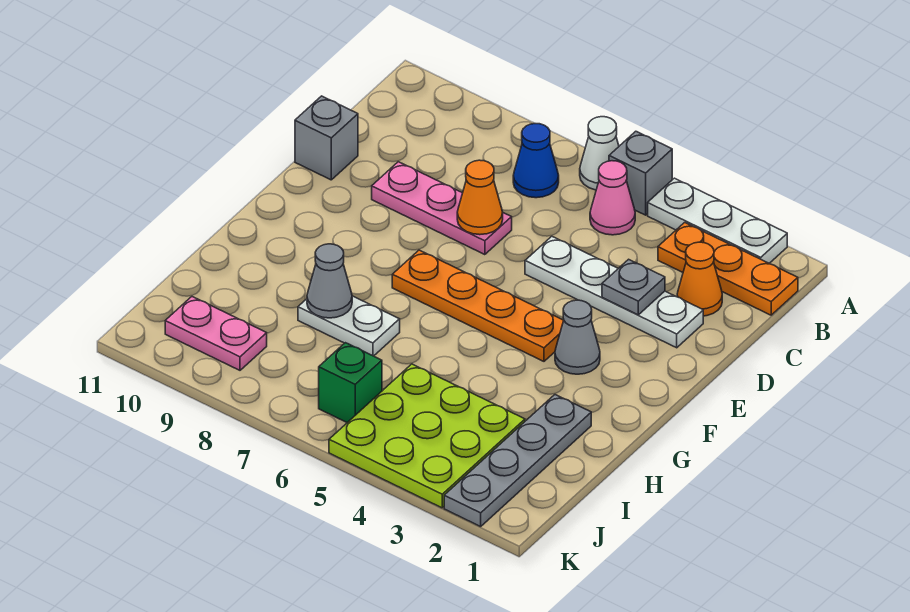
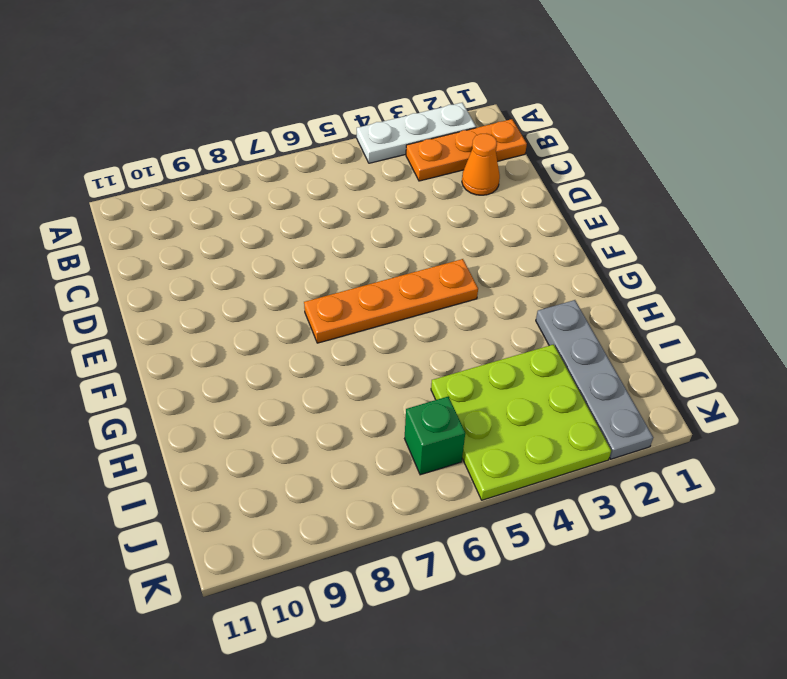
none -> grey brick A5 level 1
none -> white cone A6 level 1
none -> pink cone B5 level 1

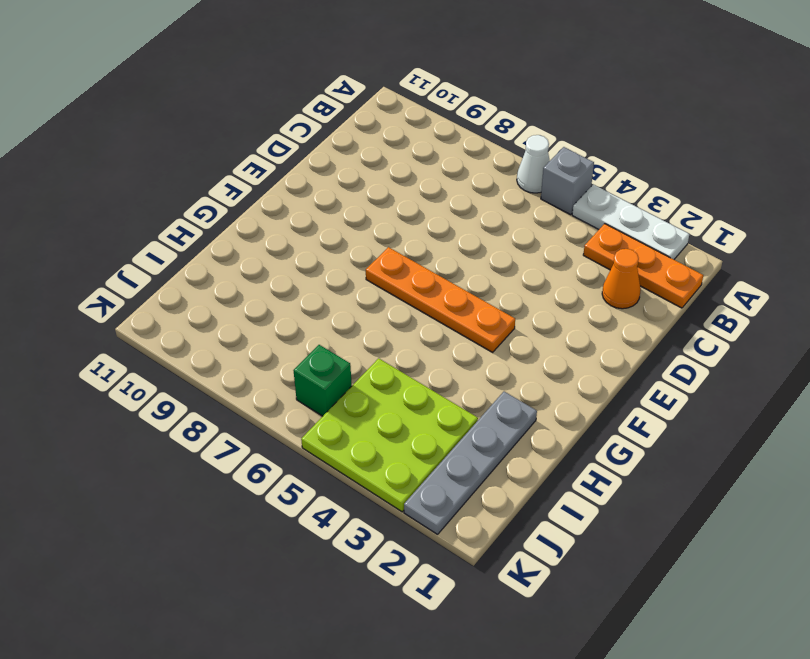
none -> pink cone B5 level 1
none -> blue cone B7 level 1
none -> white plate D2:D5 level 1

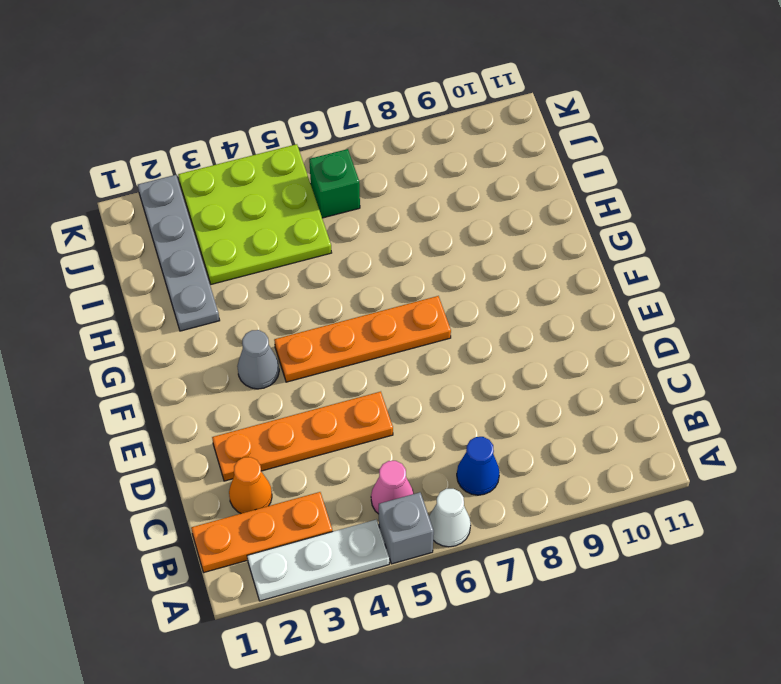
orange plate D2:D5 level 1 -> white plate D2:D5 level 1
none -> pink plate D7:D9 level 1
none -> grey brick D11 level 1
none -> white plate H7:H8 level 1

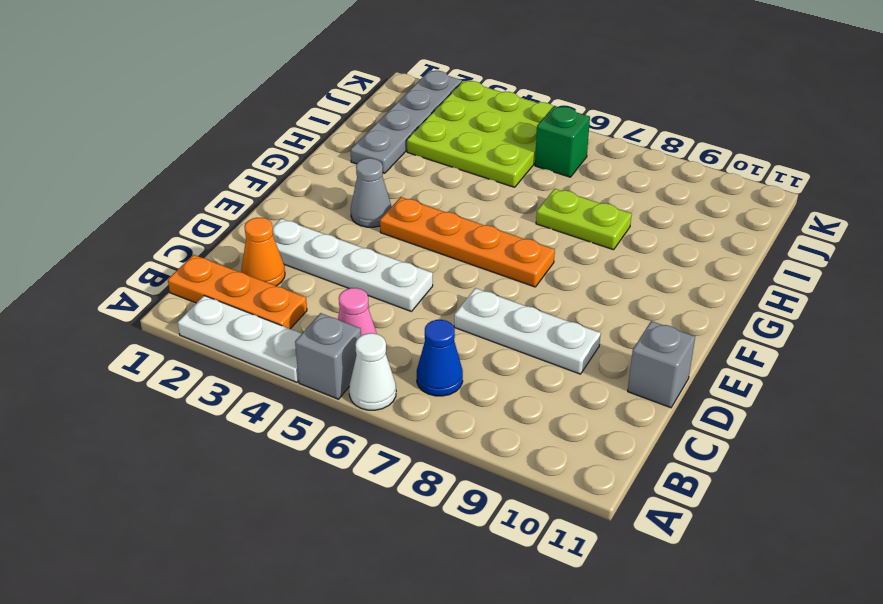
white plate D7:D9 level 1 -> pink plate D7:D9 level 1
lime plate H7:H8 level 1 -> white plate H7:H8 level 1
none -> pink plate J9:J10 level 1
none -> grey plate D3 level 2
none -> orange cone D7 level 2

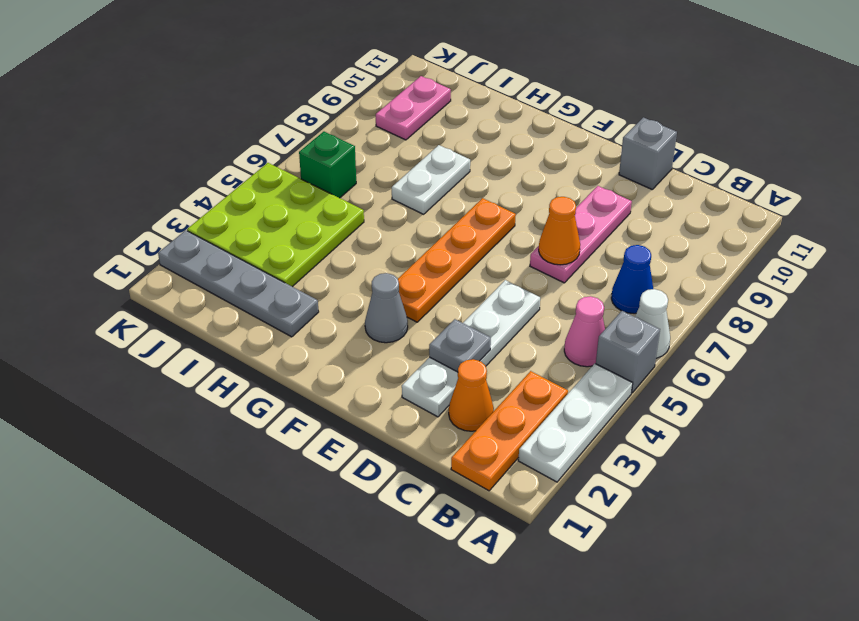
none -> grey cone H8 level 2

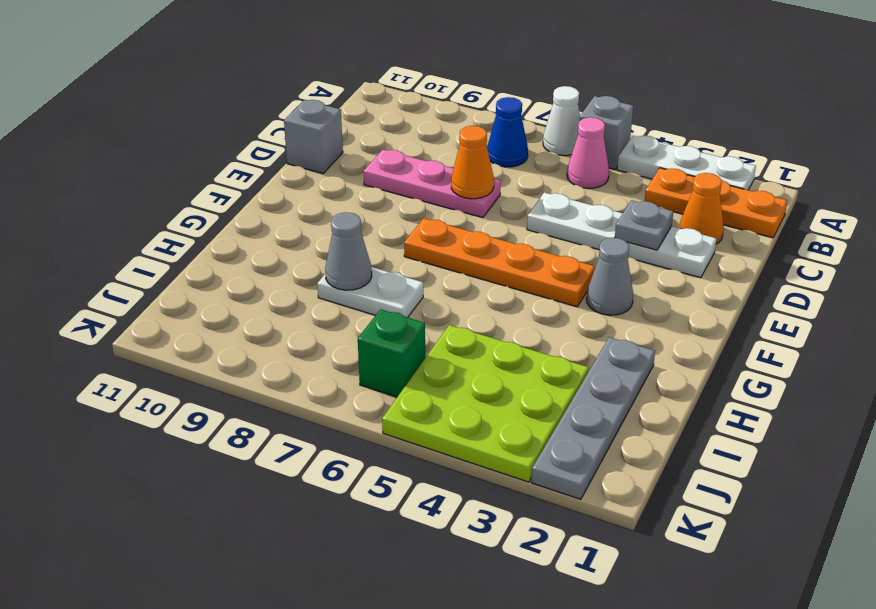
none -> pink plate J9:J10 level 1

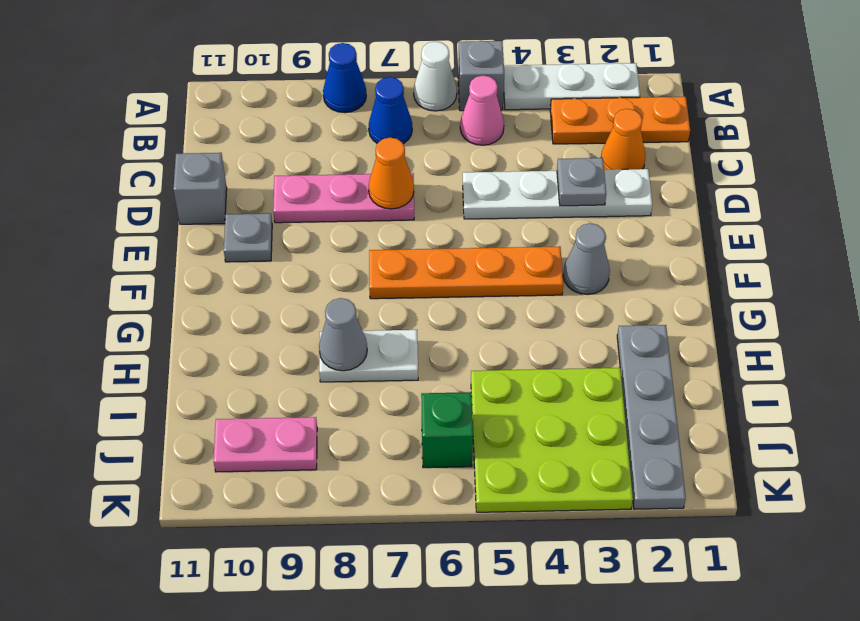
blue cone A8 level 1 -> none
grey plate E10 level 1 -> none

